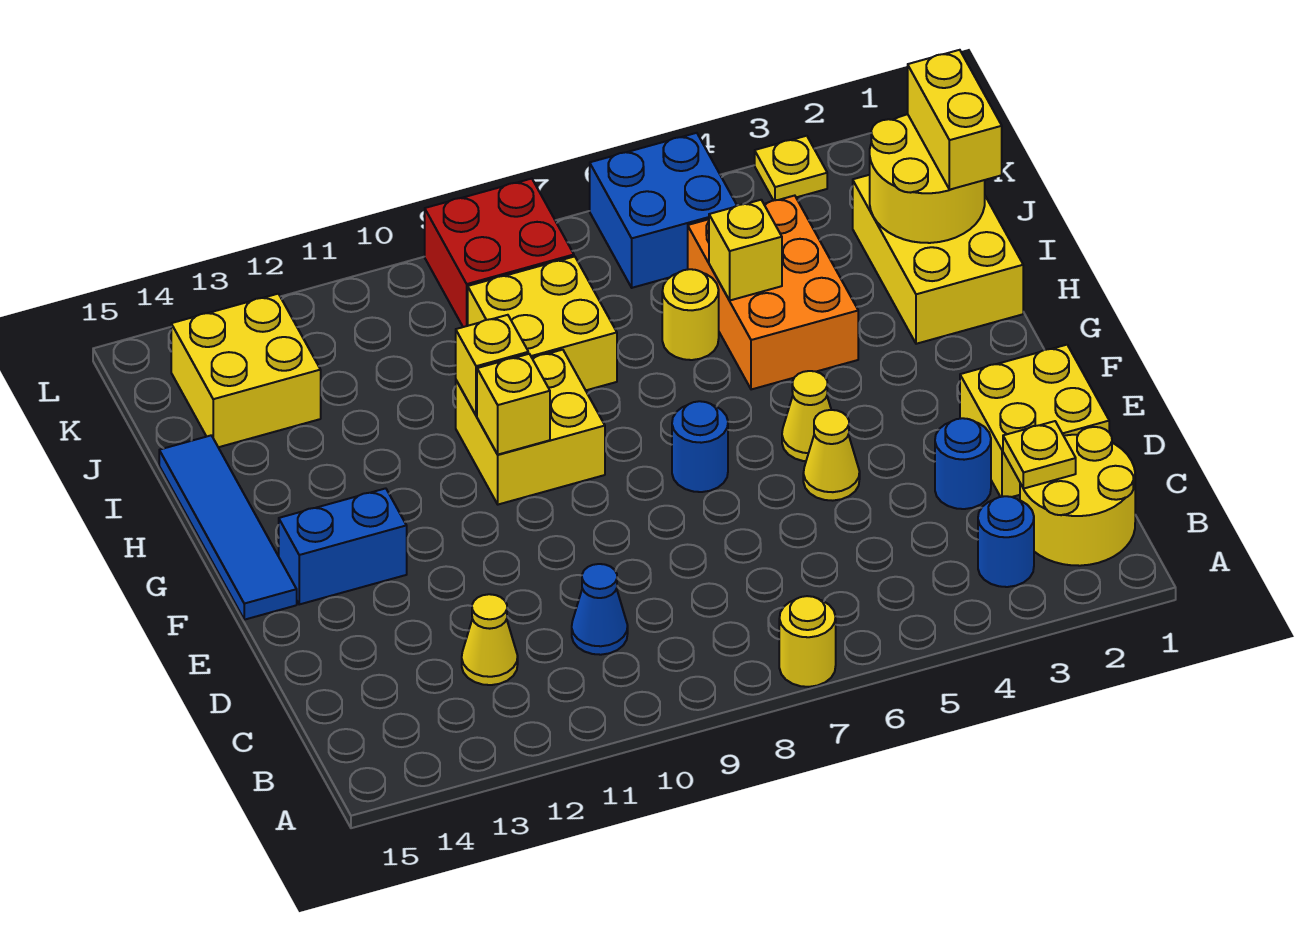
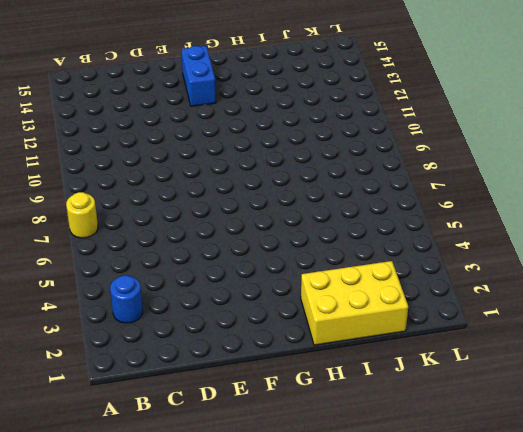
none -> yellow round brick B1:C2 level 1
none -> blue cone C10 level 1
none -> yellow cone C12 level 1

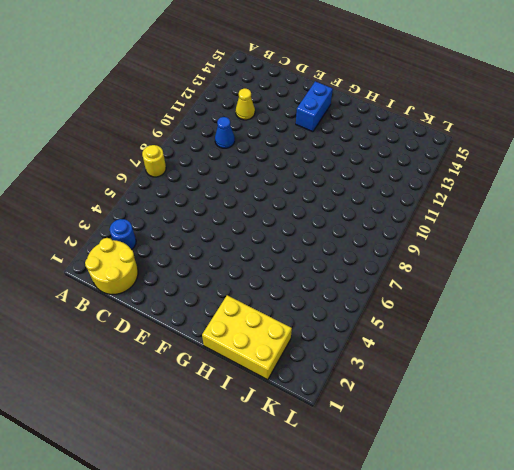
none -> yellow brick D1:E2 level 1
none -> blue round brick D3 level 1
none -> yellow cone E5 level 1

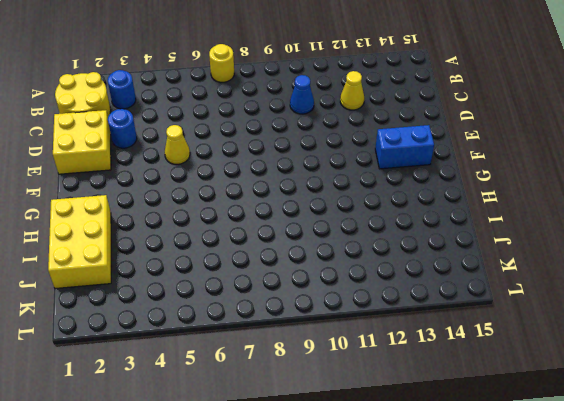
none -> yellow cone F5 level 1
none -> blue round brick F7 level 1
none -> blue tile F15:I15 level 1

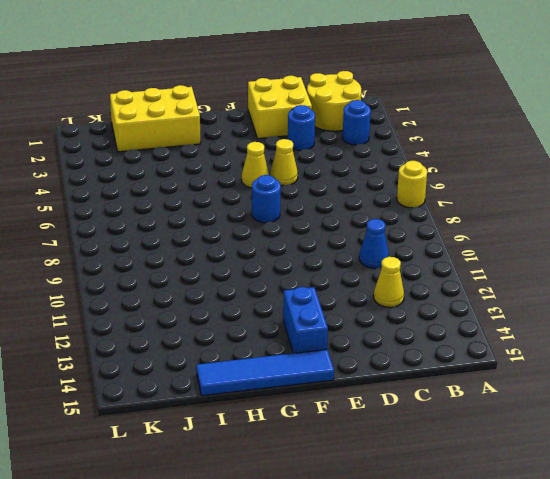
none -> yellow brick G9:H10 level 1
none -> orange brick H4:J5 level 1
none -> yellow round brick I6 level 1

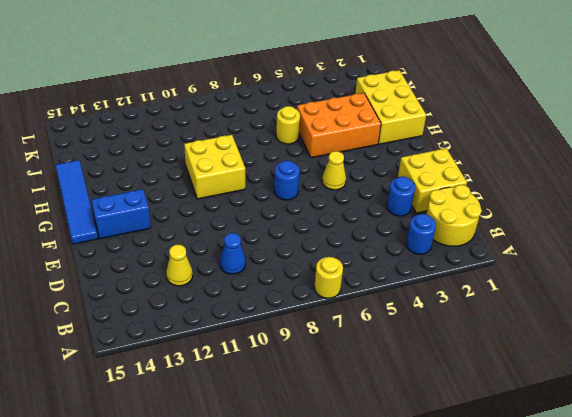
orange brick H3:I5 level 1 -> orange brick H4:J5 level 1
none -> yellow cone E5 level 1
none -> yellow brick I8:J9 level 1
none -> yellow brick J13:K14 level 1

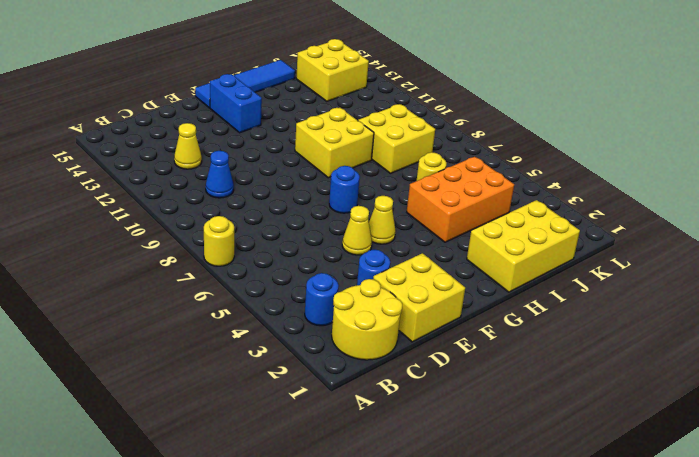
none -> blue brick K5:L6 level 1
none -> red brick K8:L9 level 1
none -> yellow plate L3 level 1

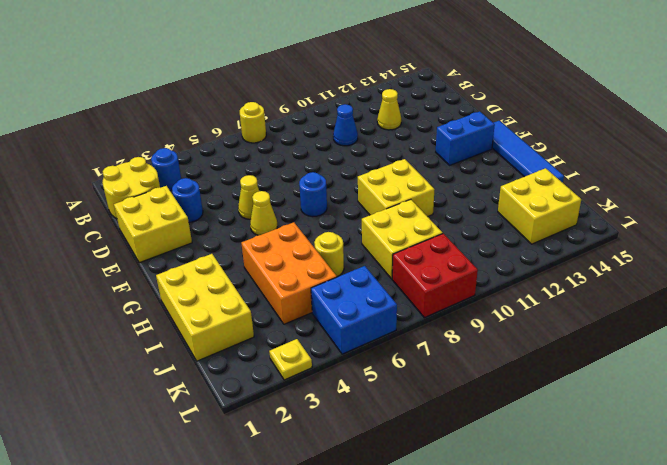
none -> yellow plate C2 level 2
none -> yellow brick G10 level 2
none -> yellow brick H10 level 2

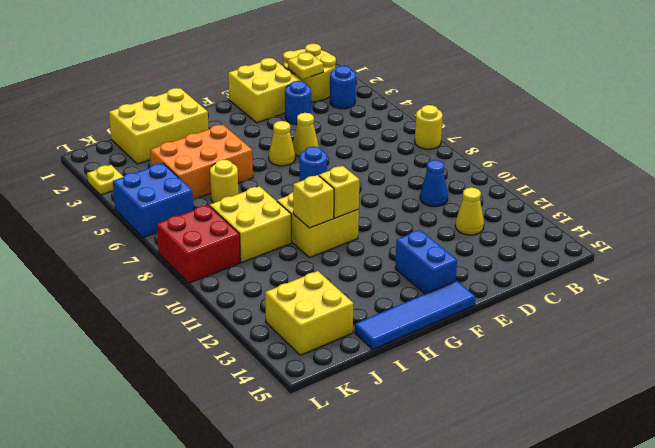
none -> yellow round brick I1:J2 level 2
none -> yellow brick I5 level 2
none -> yellow brick I1:J1 level 3

